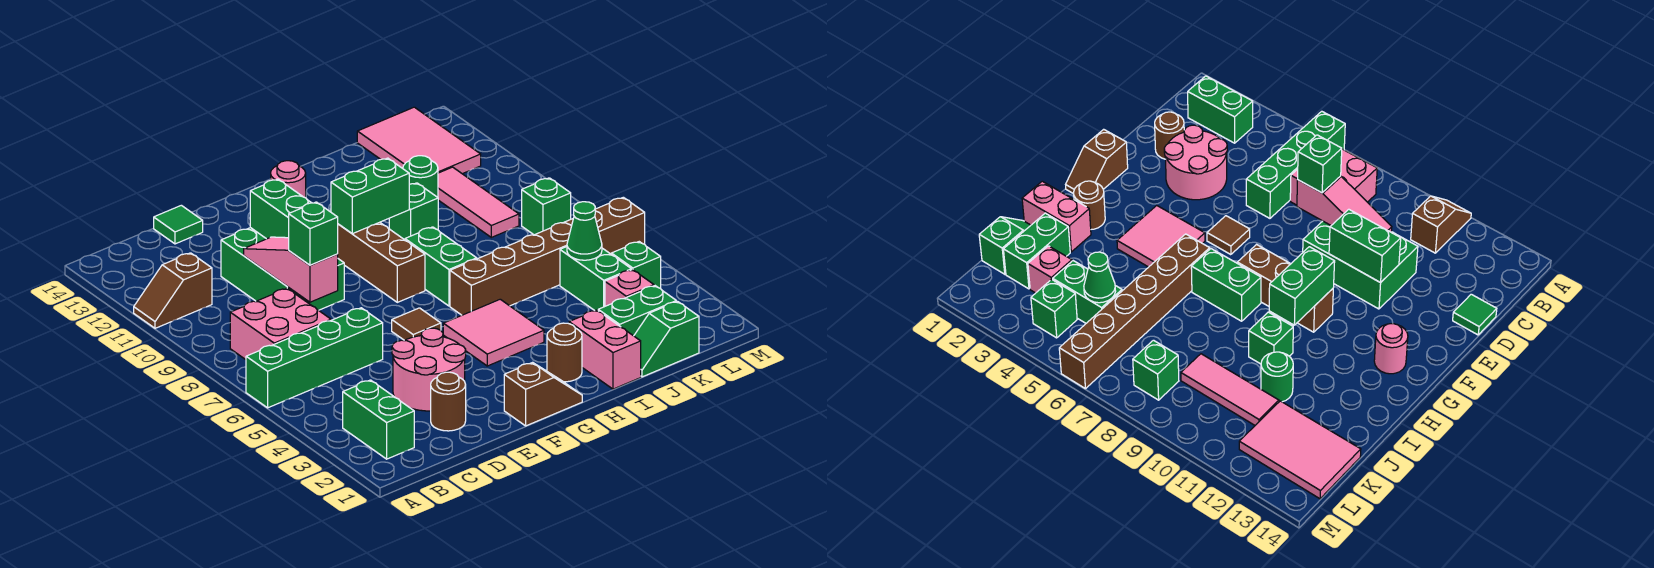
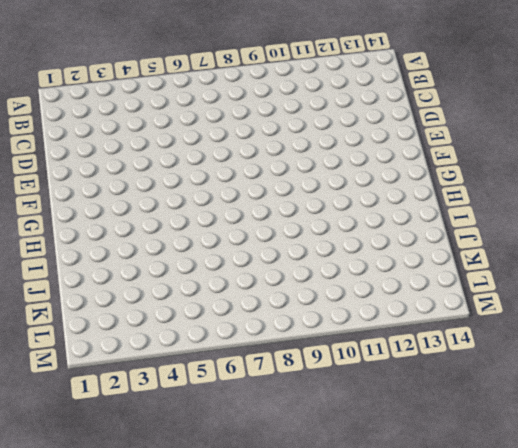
none -> green brick A6:D6 level 1
none -> brown slope A11:B11 level 1 top B
none -> green brick B2:B3 level 1
none -> pink brick B7:C8 level 1

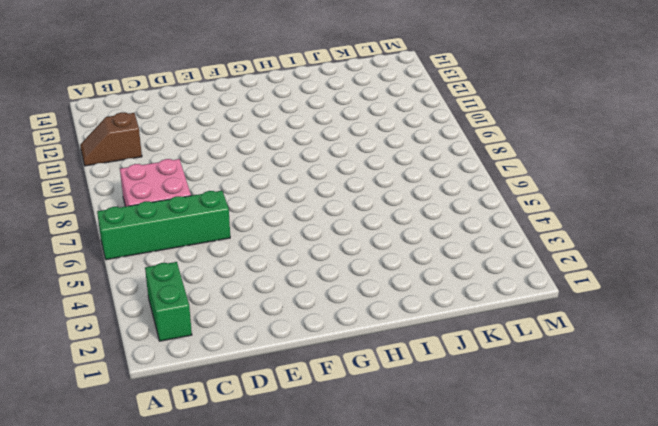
none -> brown round brick D2 level 1
none -> pink round brick D3:E4 level 1
none -> green brick D9:E11 level 1
none -> green tile D14 level 1

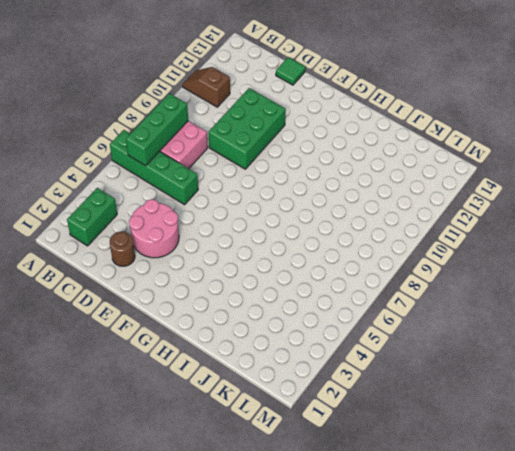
green brick B6:B8 level 2 -> none
none -> brown slope F1:G1 level 1 top F
none -> brown tile F6 level 1
none -> pink tile G4:H5 level 1
none -> brown brick G8:G10 level 1

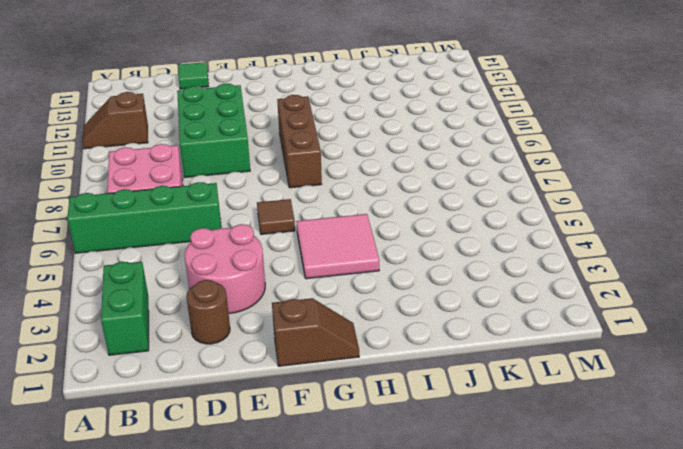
none -> pink round brick G13 level 1
none -> brown round brick H2 level 1
none -> brown brick H6:M6 level 1
none -> green brick H7:H8 level 1

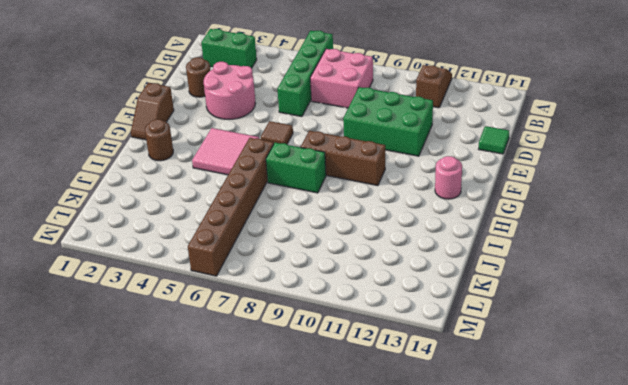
none -> pink brick I1:I2 level 1
none -> green brick I10 level 1
none -> green slope J1:K1 level 1 top K
none -> green brick J2:K2 level 1

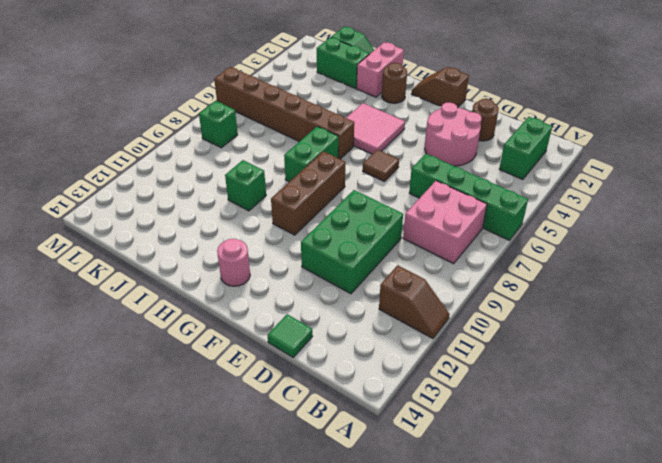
none -> green round brick J11 level 1
none -> pink brick K3 level 1
none -> green brick K4:K5 level 1
none -> pink tile K9:K11 level 1

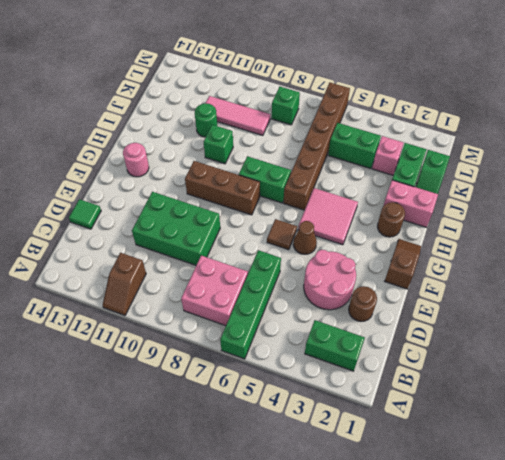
brown cone F5 level 1 -> none
none -> pink tile K12:L14 level 1
none -> green brick L4 level 1
none -> pink slope D8:D10 level 2 top 8
none -> green brick E10:E11 level 2

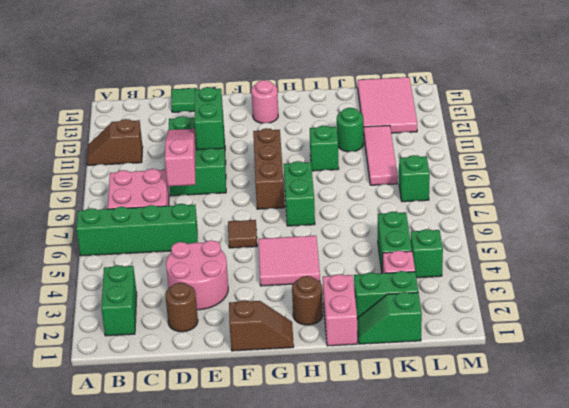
none -> brown brick H6:M6 level 1
none -> green brick G10:H10 level 2
none -> green cone K5 level 2
none -> green brick D8 level 3

